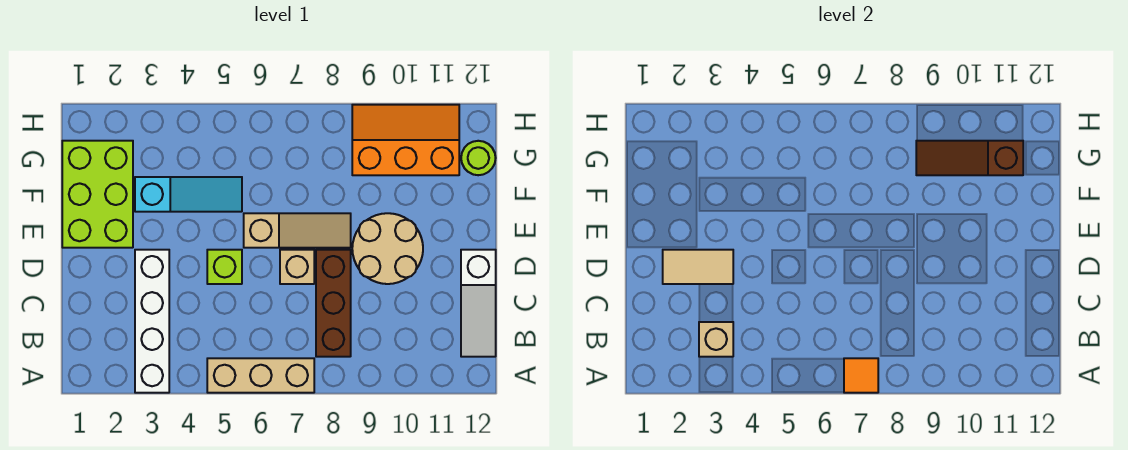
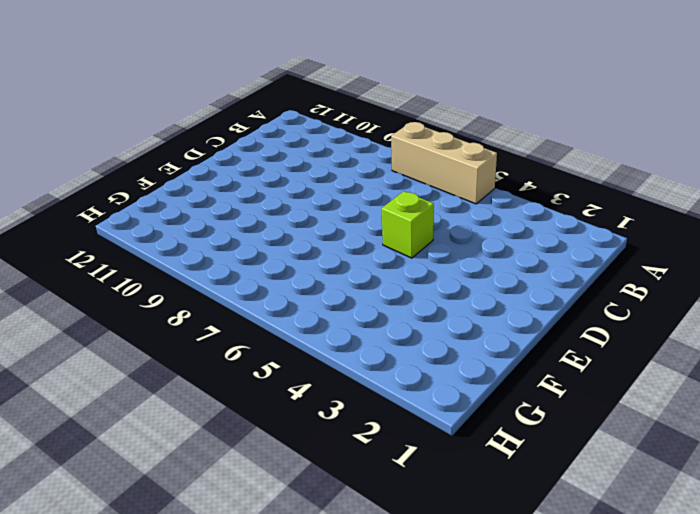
none -> white brick A3:D3 level 1
none -> brown brick B8:D8 level 1
none -> white slope B12:D12 level 1 top D

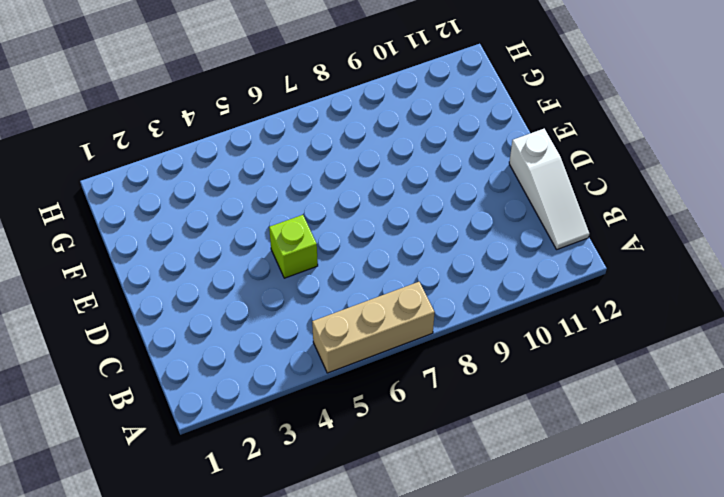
none -> white brick A3:D3 level 1
none -> brown brick B8:D8 level 1
none -> tan brick D7 level 1

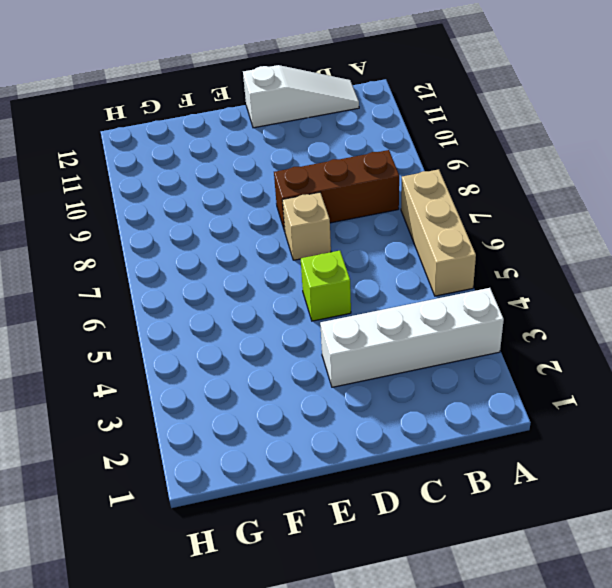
none -> tan round brick D9:E10 level 1
none -> lime brick E1:G2 level 1
none -> tan slope E6:E8 level 1 top 6

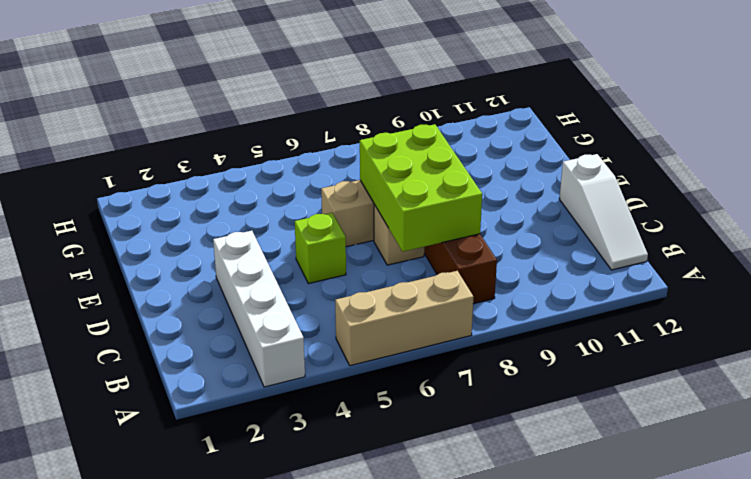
lime brick C7:E8 level 2 -> lime brick E1:G2 level 1
none -> tan round brick D9:E10 level 1
none -> cyan slope F3:F5 level 1 top 3
none -> orange slope G9:H11 level 1 top G

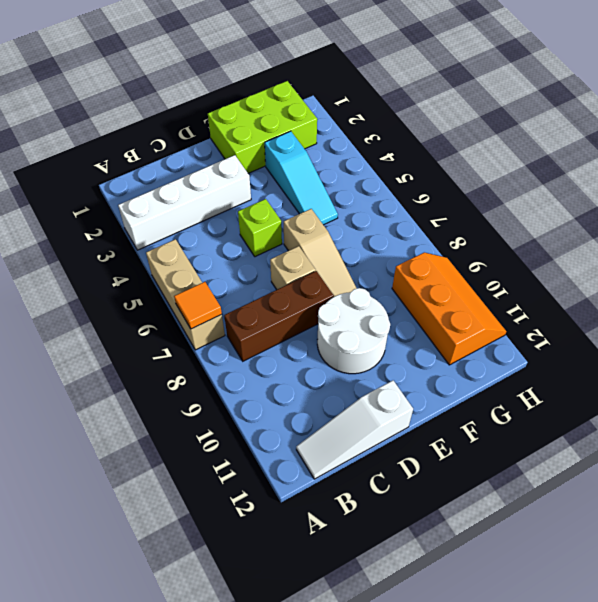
white round brick D9:E10 level 1 -> tan round brick D9:E10 level 1
none -> lime round brick G12 level 1
none -> tan brick B3 level 2
none -> tan tile D2:D3 level 2

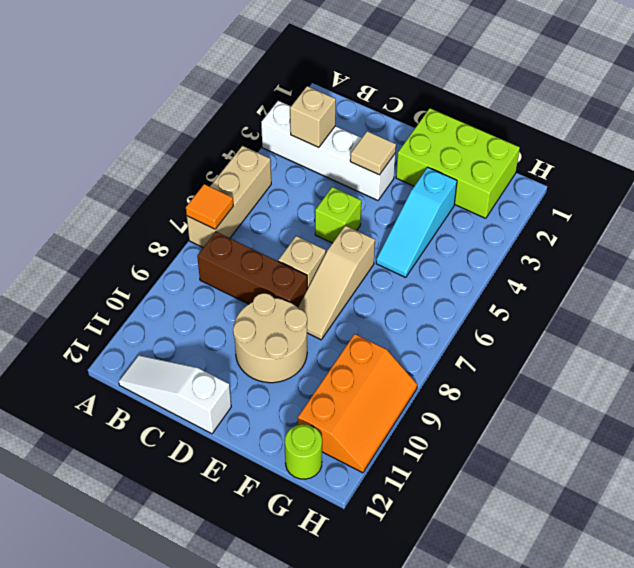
tan tile D3 level 2 -> tan tile D2:D3 level 2
none -> brown slope G9:G11 level 2 top 11

